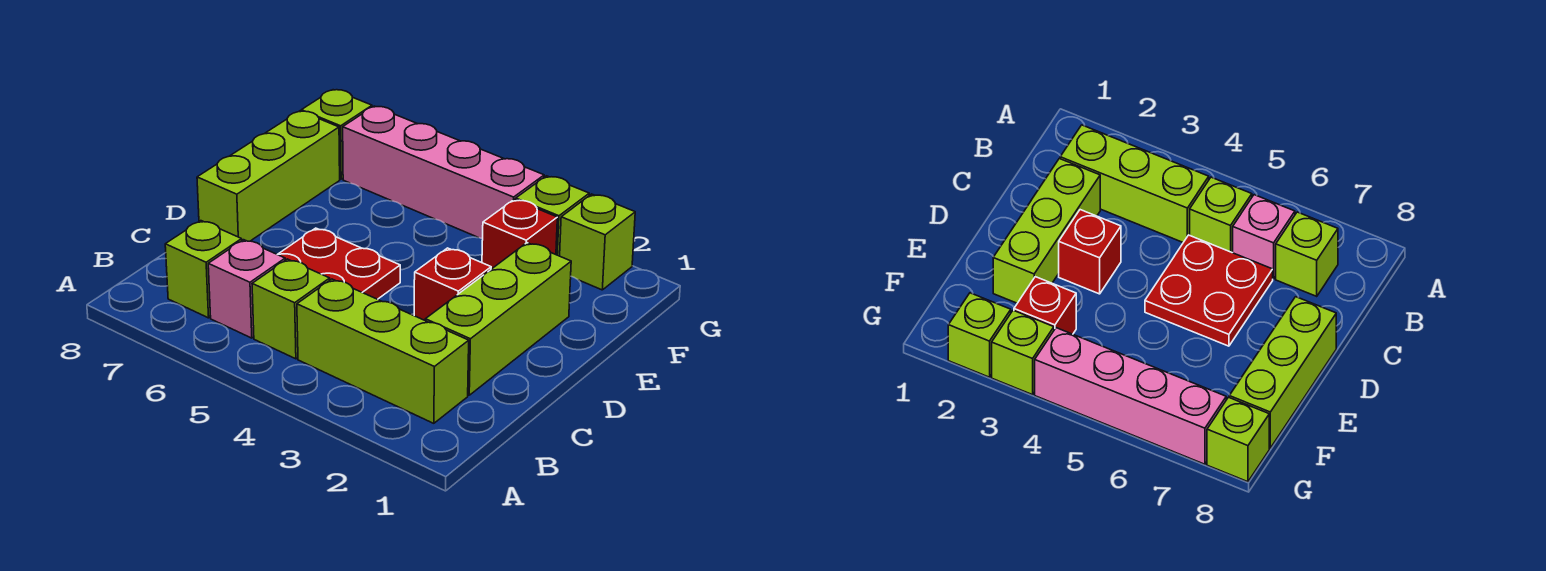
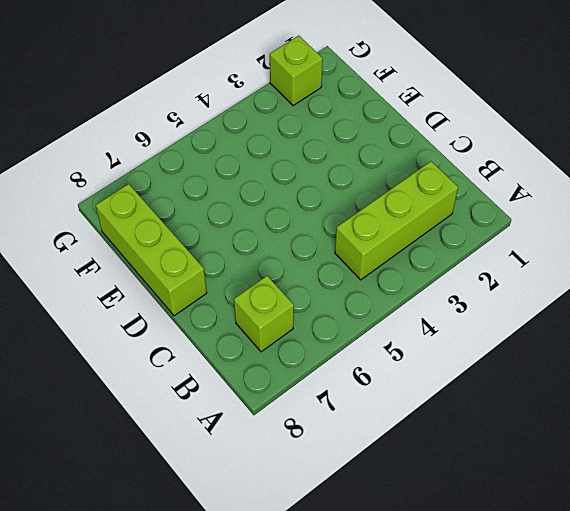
none -> lime brick B5 level 1
none -> pink brick B6 level 1
none -> lime brick C2:E2 level 1

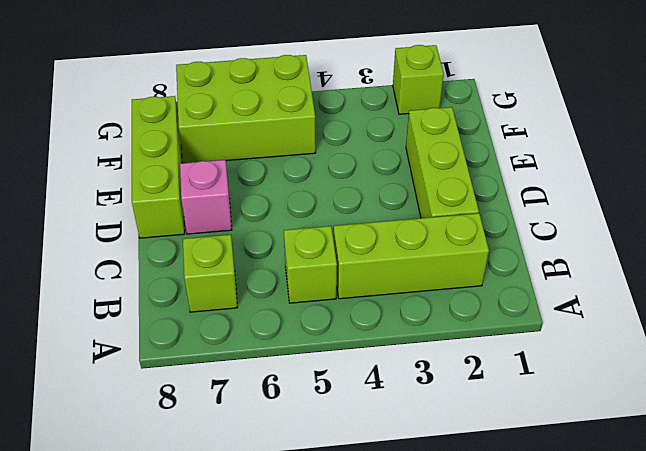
pink brick D7 level 1 -> pink brick B6 level 1
lime brick F5:G7 level 1 -> pink brick G4:G7 level 1
none -> red plate C5:D6 level 1
none -> red brick D3 level 1
none -> red brick F3 level 1

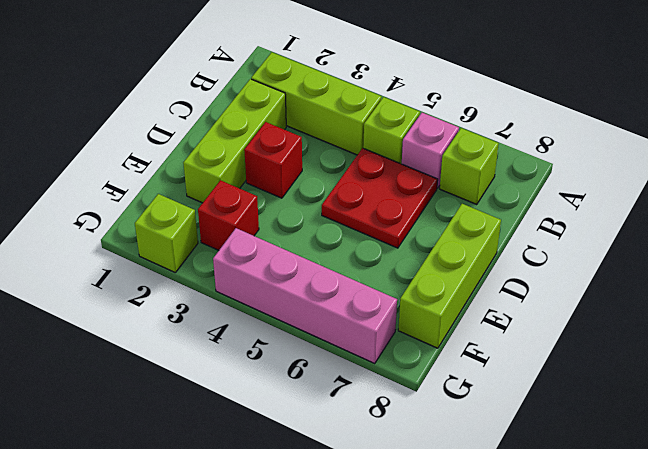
none -> lime brick G3 level 1
none -> lime brick G8 level 1

